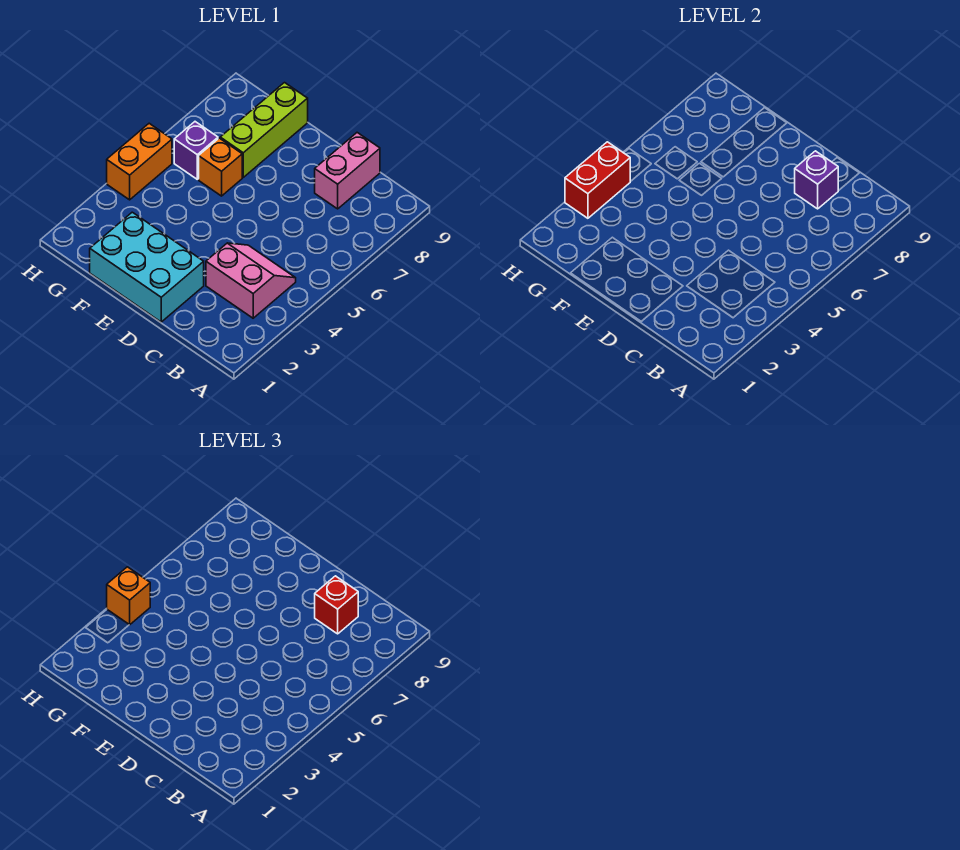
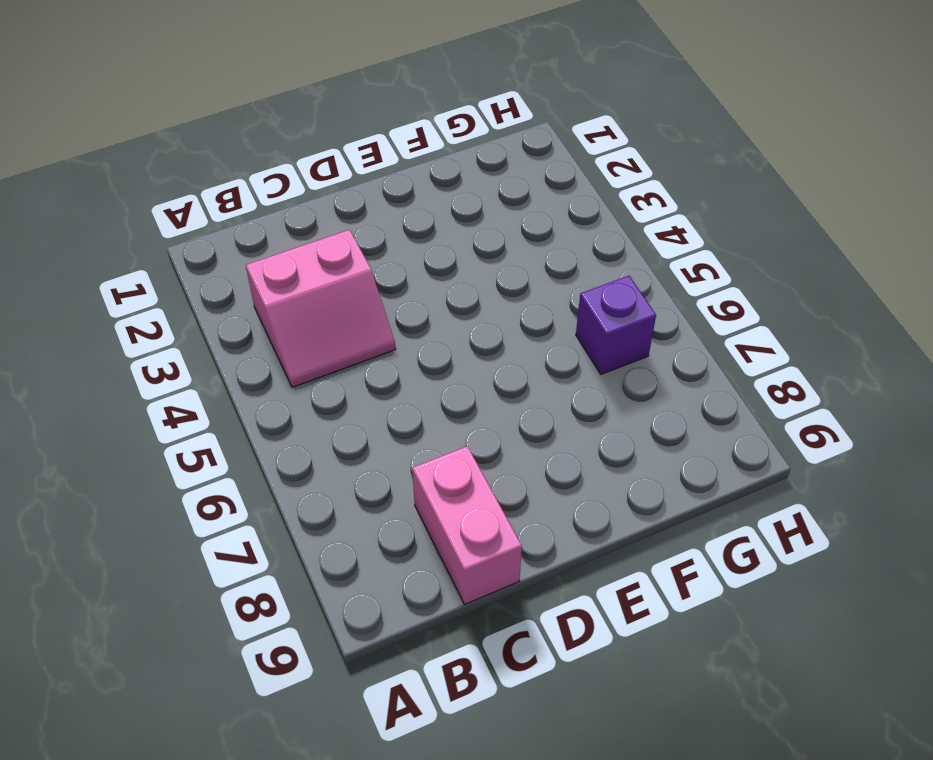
none -> cyan brick D1:F2 level 1
none -> orange brick F6 level 1

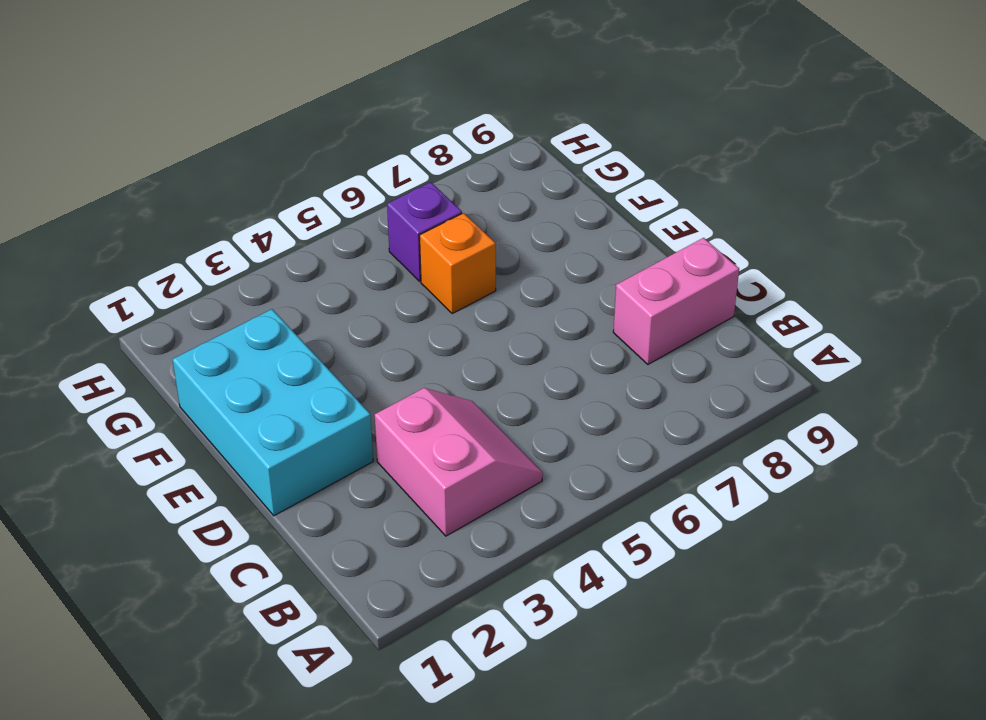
none -> lime brick F7:F9 level 1
none -> orange brick H4:H5 level 1

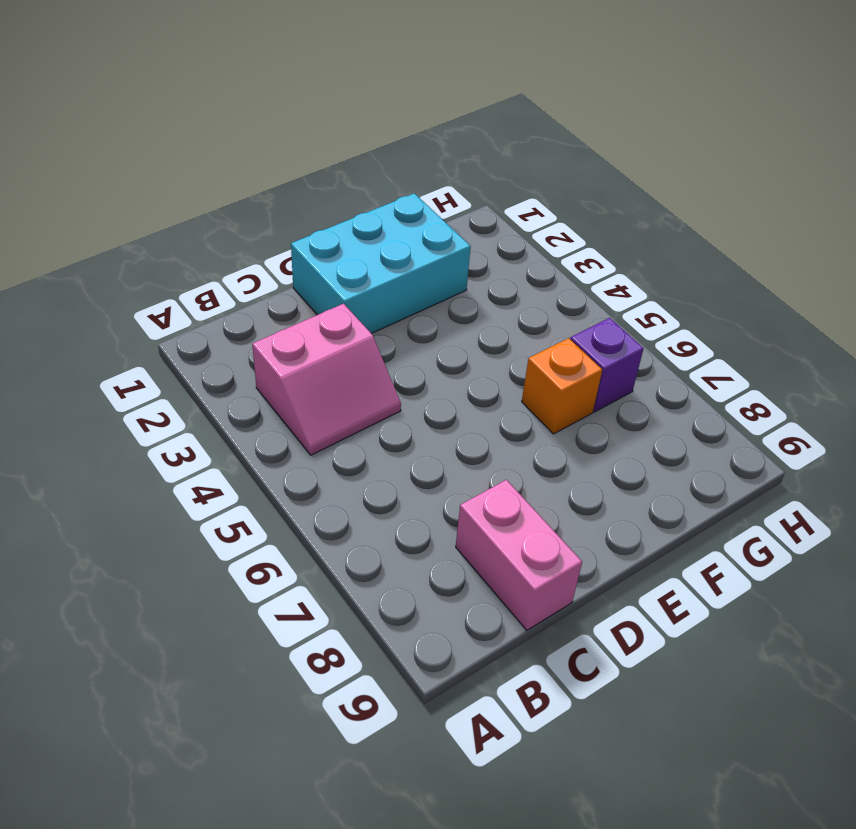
none -> lime brick F7:F9 level 1
none -> orange brick H4:H5 level 1

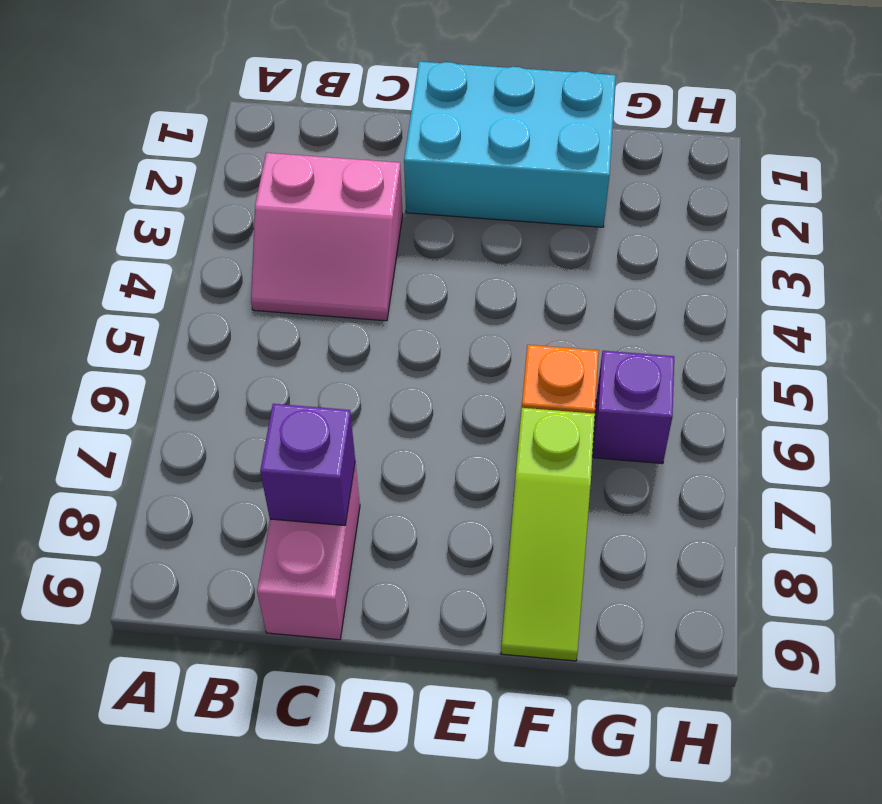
lime slope F7:F9 level 1 top 7 -> lime brick F7:F9 level 1
none -> orange brick H4:H5 level 1
none -> red brick H3:H4 level 2

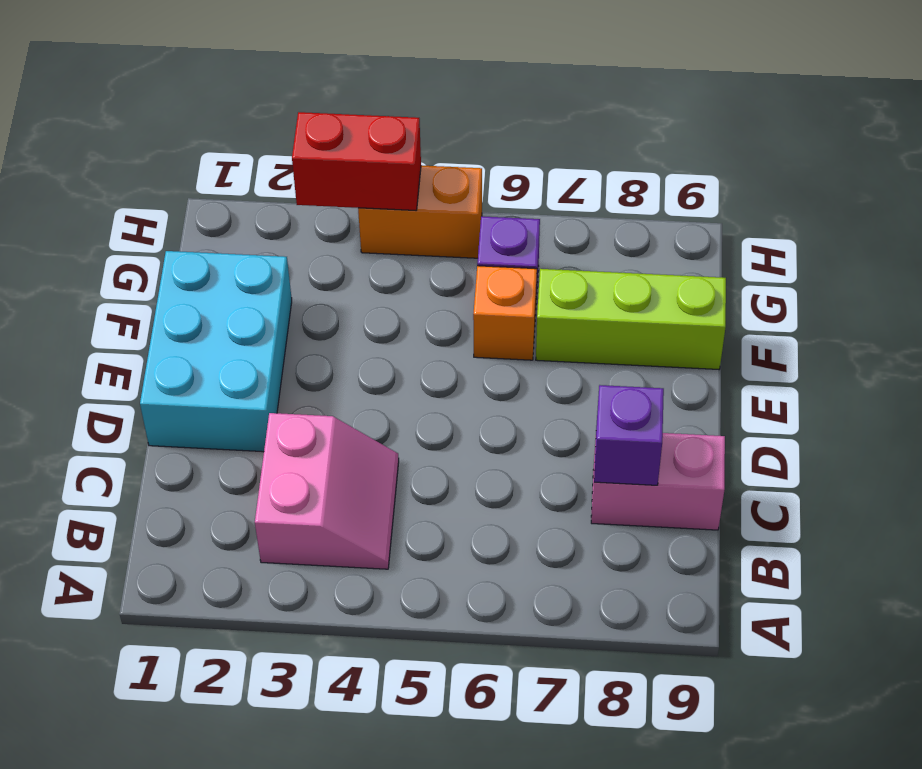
none -> red brick C8 level 3
none -> orange brick H4 level 3

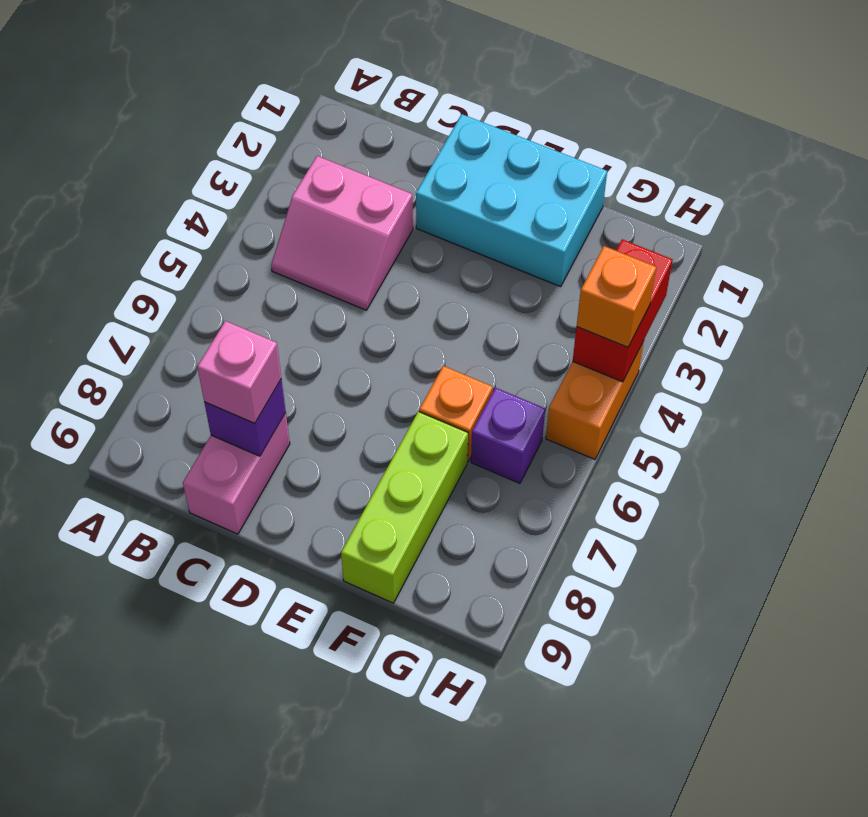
pink brick C8 level 3 -> red brick C8 level 3

